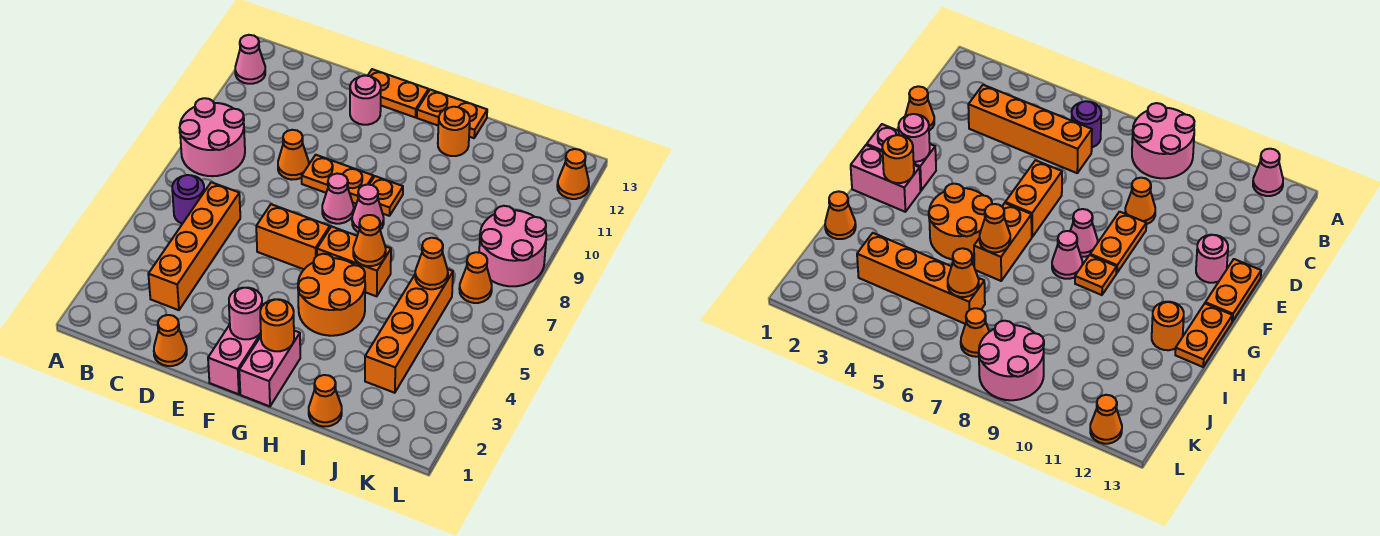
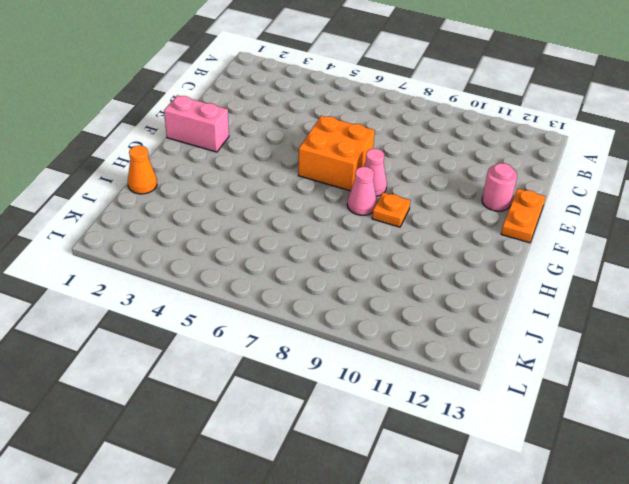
orange brick E6:F7 level 1 -> orange brick E6:F6 level 1
none -> pink round brick A8:B9 level 1
none -> pink cone A12 level 1
none -> purple round brick B6 level 1

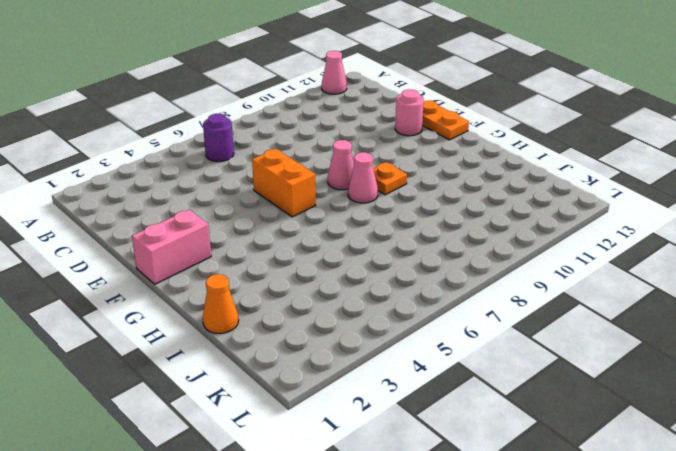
none -> pink round brick A8:B9 level 1
none -> orange brick C3:C6 level 1
none -> orange cone D1 level 1

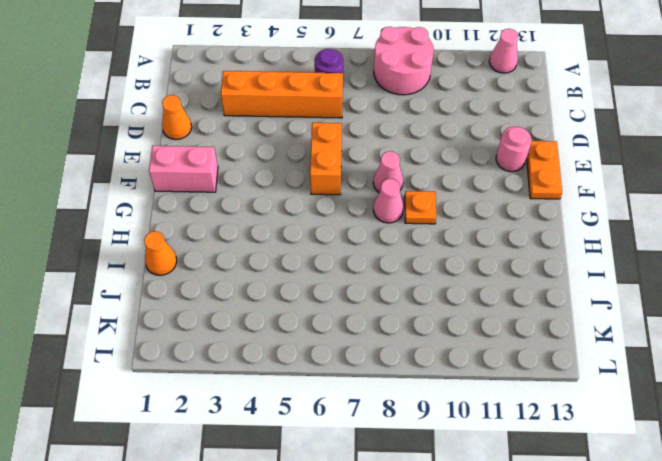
none -> orange cone D9 level 1
none -> orange plate E9:F9 level 1
none -> pink brick G1:G2 level 1

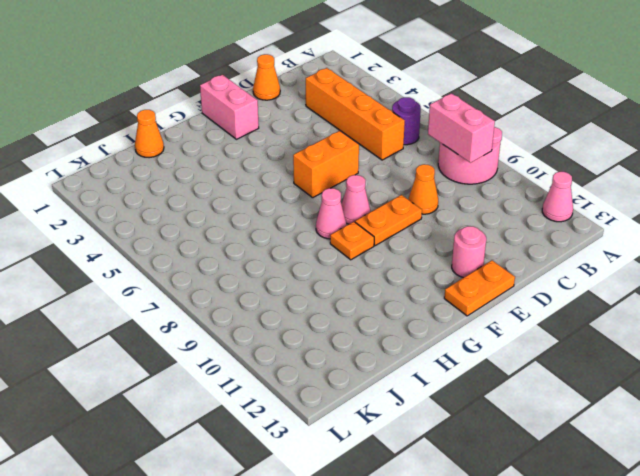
pink brick B8:B9 level 2 -> pink brick G1:G2 level 1
none -> orange round brick G4:H5 level 1
none -> orange brick G6:H6 level 1
none -> orange plate G13:H13 level 1

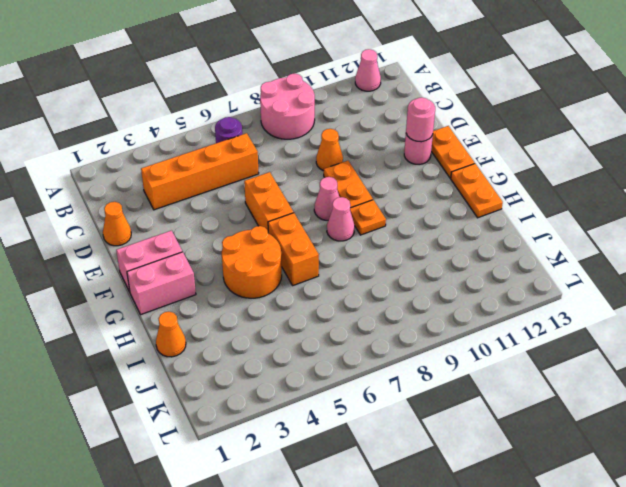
pink round brick E12 level 2 -> pink round brick F2 level 2
none -> orange round brick H12 level 1
none -> orange brick J3:J6 level 1
none -> orange cone K7 level 1

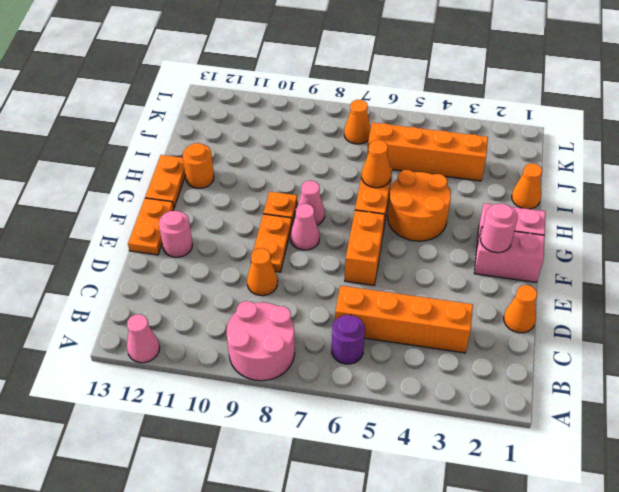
none -> pink round brick K8:L9 level 1
none -> orange cone L12 level 1
none -> orange round brick G2 level 2

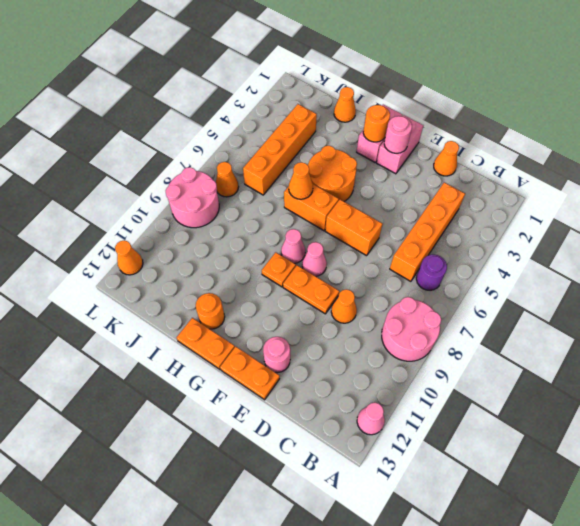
none -> orange cone J6 level 2

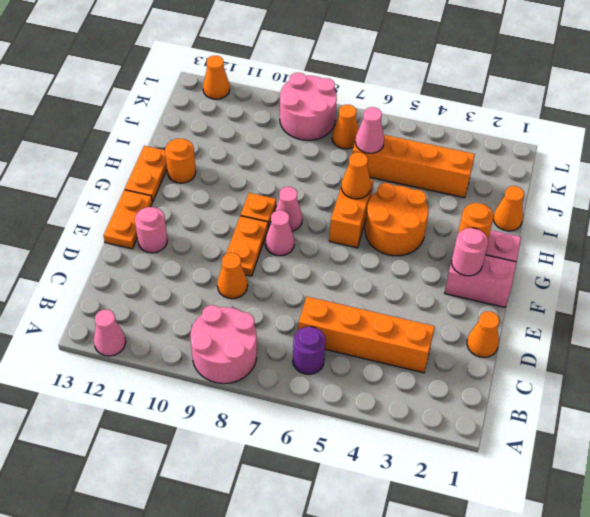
pink cone J6 level 2 -> orange cone J6 level 2
none -> orange brick E6:F6 level 1

